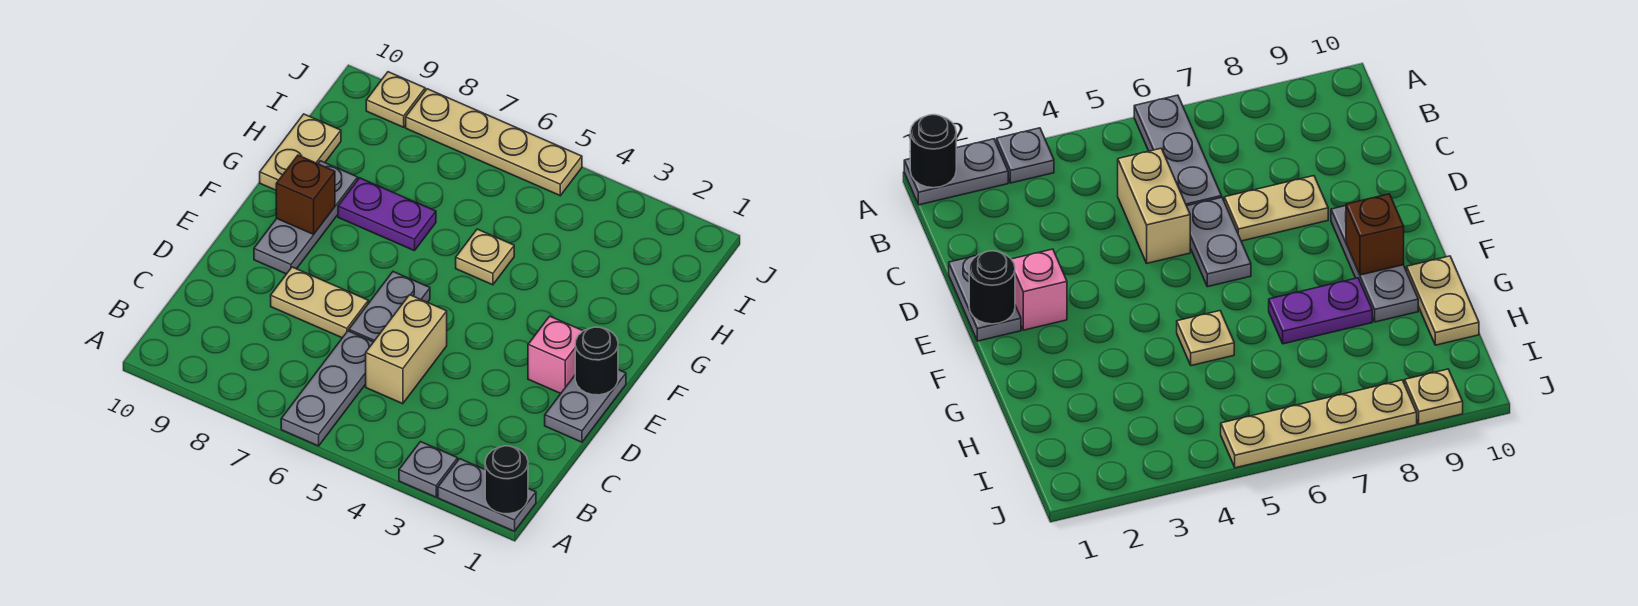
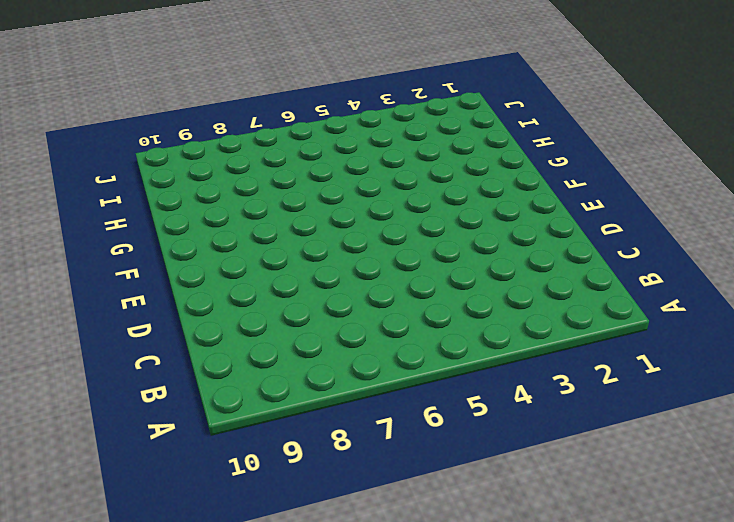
none -> grey plate A1:A2 level 1
none -> grey plate A3 level 1
none -> grey plate A6:C6 level 1

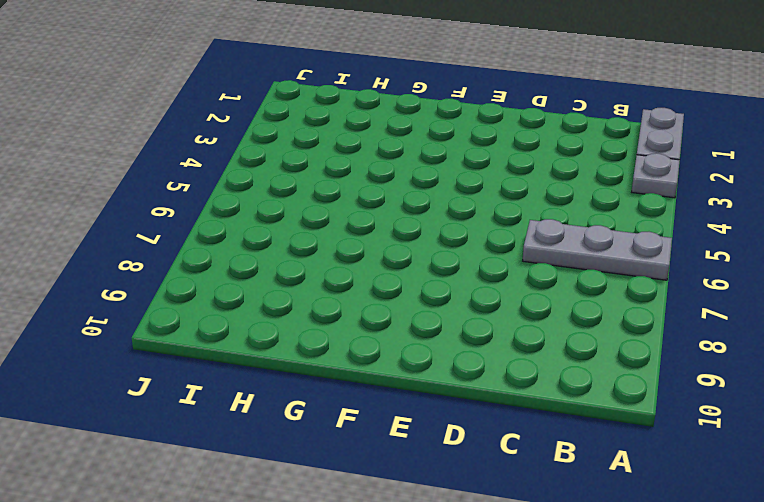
none -> tan brick C5:D5 level 1
none -> grey plate D1:E1 level 1
none -> grey plate D6:E6 level 1

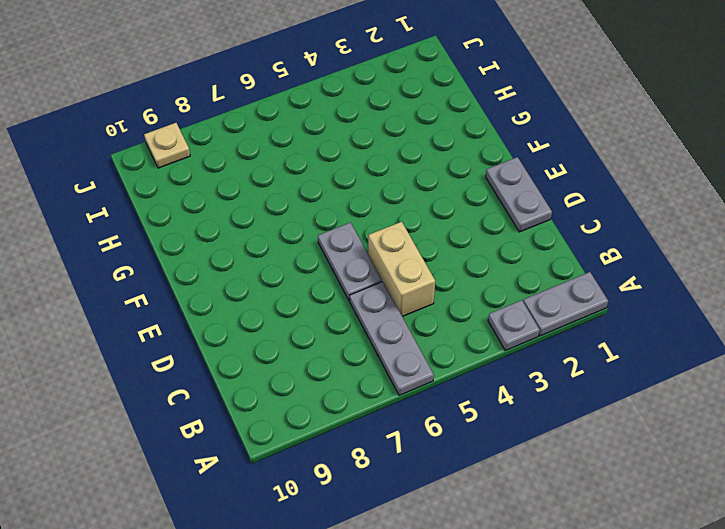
none -> tan plate D7:D8 level 1
none -> pink brick E2 level 1
none -> grey plate E9:G9 level 1

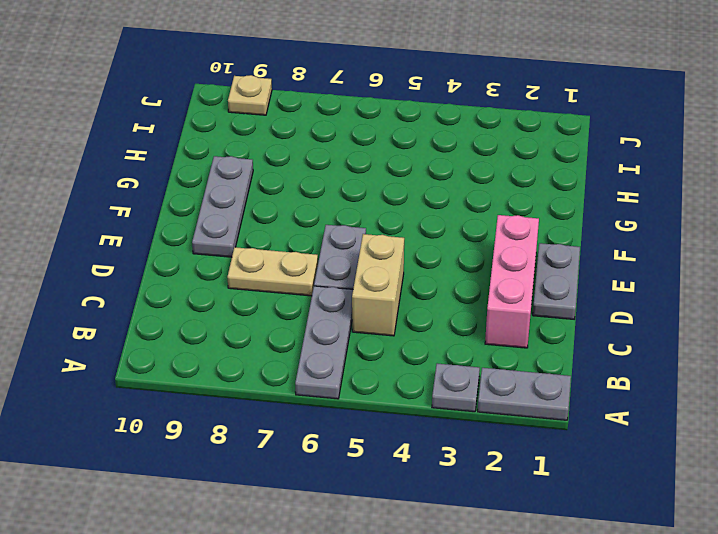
pink brick C2:E2 level 1 -> pink brick E2 level 1
none -> tan plate G5 level 1
none -> purple plate G7:G8 level 1
none -> tan plate G10:H10 level 1

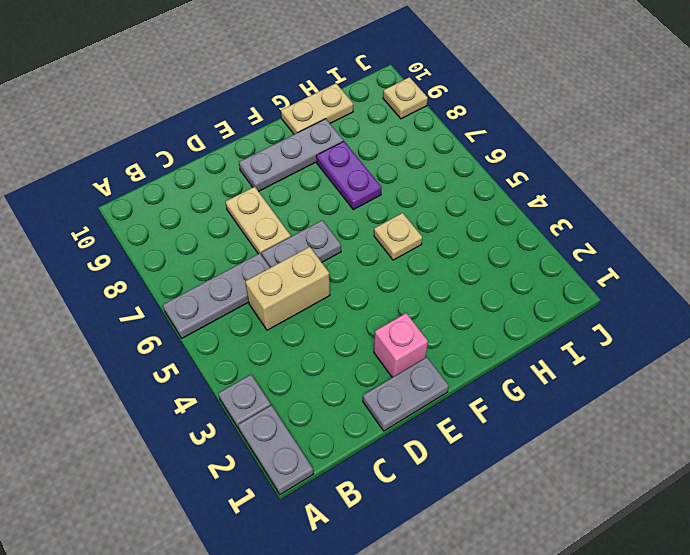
none -> tan plate J5:J8 level 1
none -> black round brick A1 level 2
none -> black round brick E1 level 2

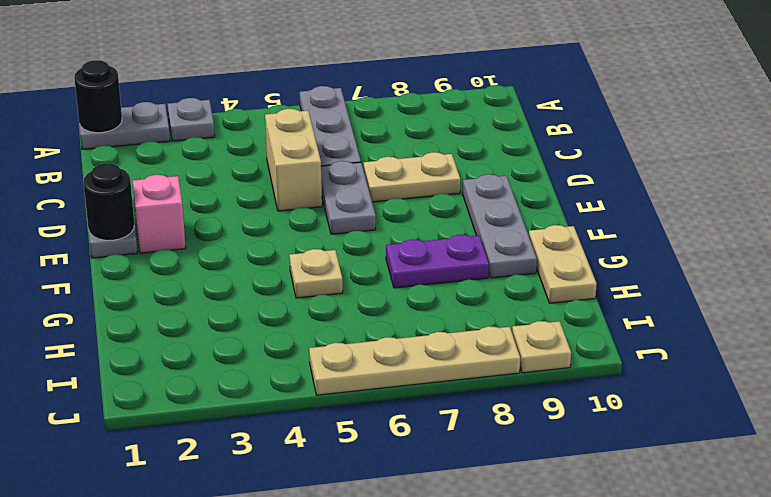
none -> brown brick F9 level 2

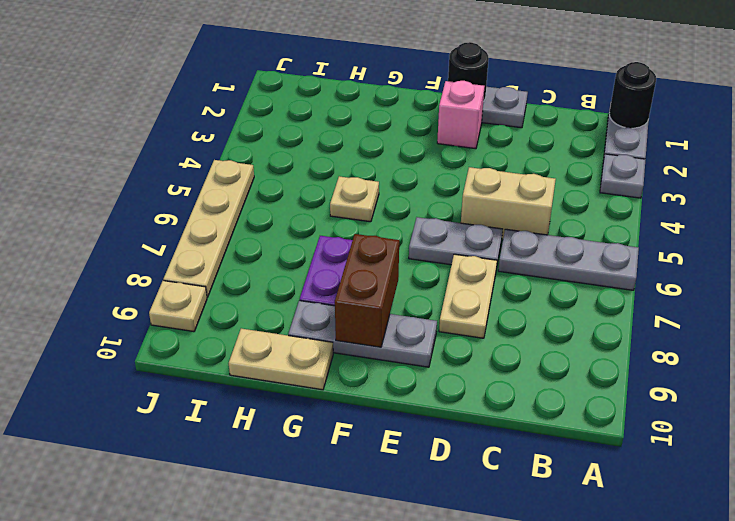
brown brick F8:F9 level 2 -> brown brick F9 level 2

